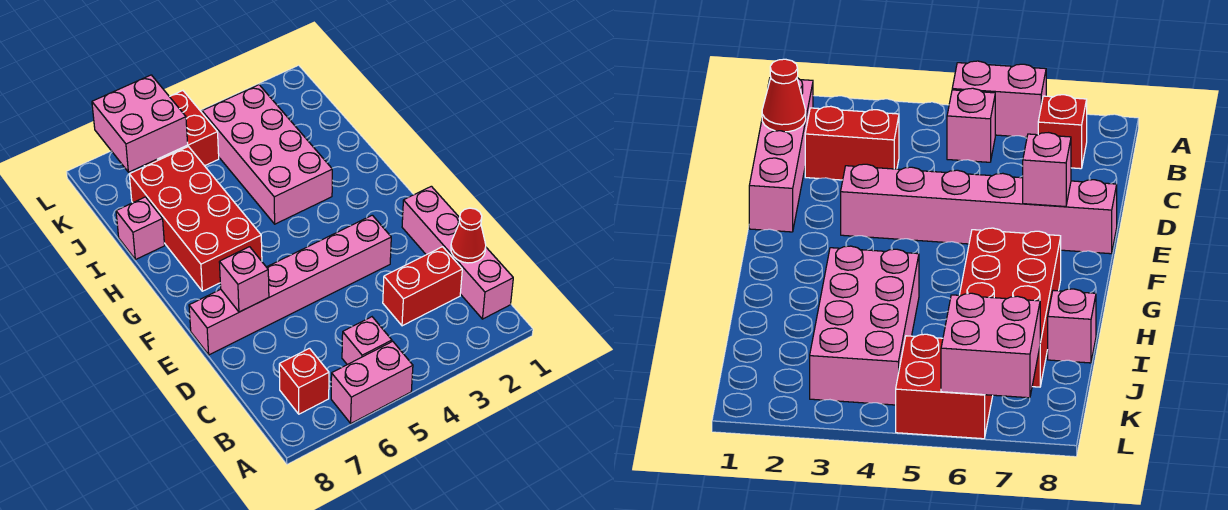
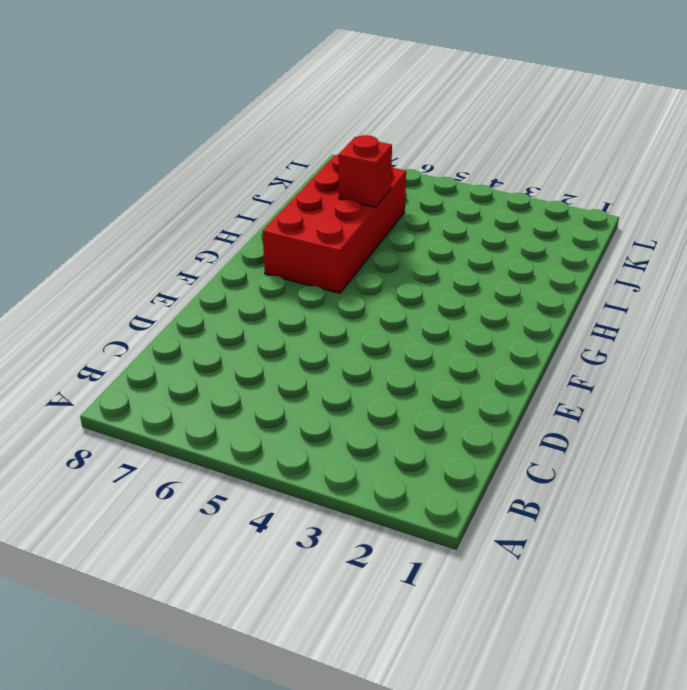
red brick I6 level 2 -> red brick B7 level 1
none -> pink brick A5:A6 level 1
none -> pink brick B1:E1 level 1
none -> pink brick B5 level 1

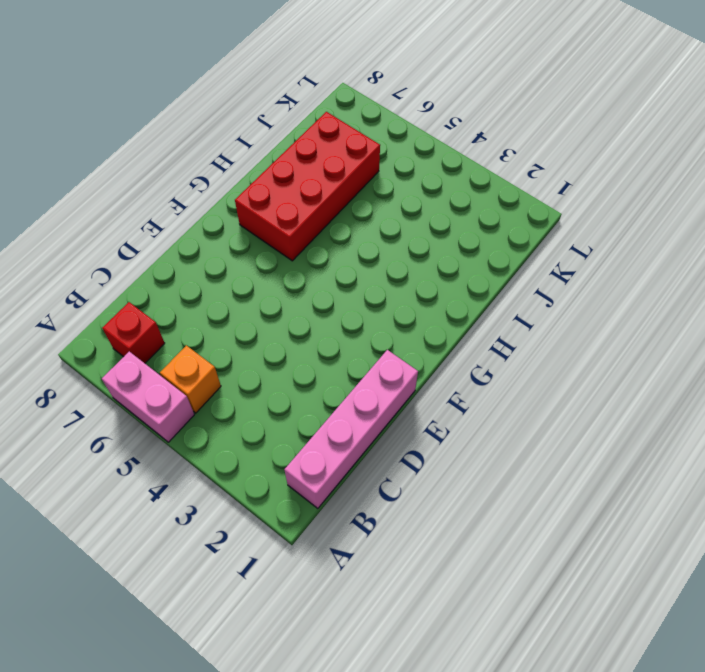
orange brick B5 level 1 -> pink brick B5 level 1
none -> red brick C2:C3 level 1
none -> pink brick E3:E8 level 1
none -> pink brick H3:K4 level 1

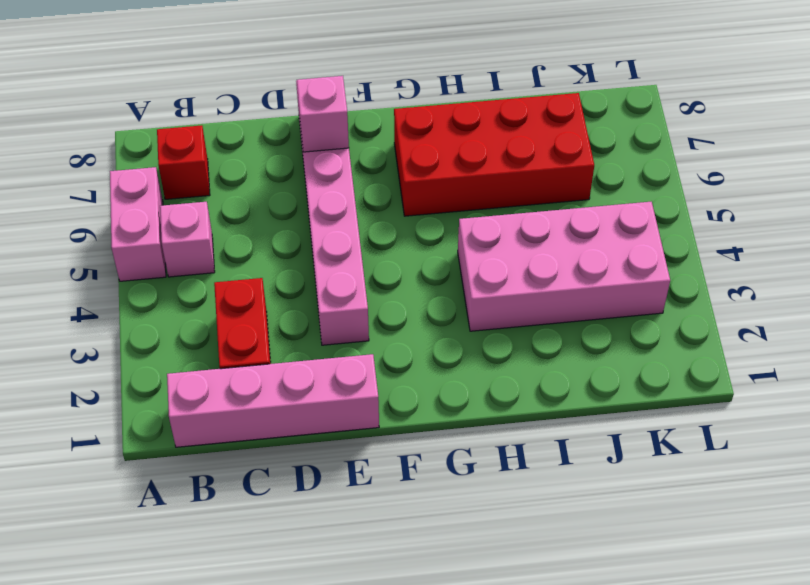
none -> pink brick I8 level 1
none -> red brick K5:L6 level 1
none -> red cone C1 level 2

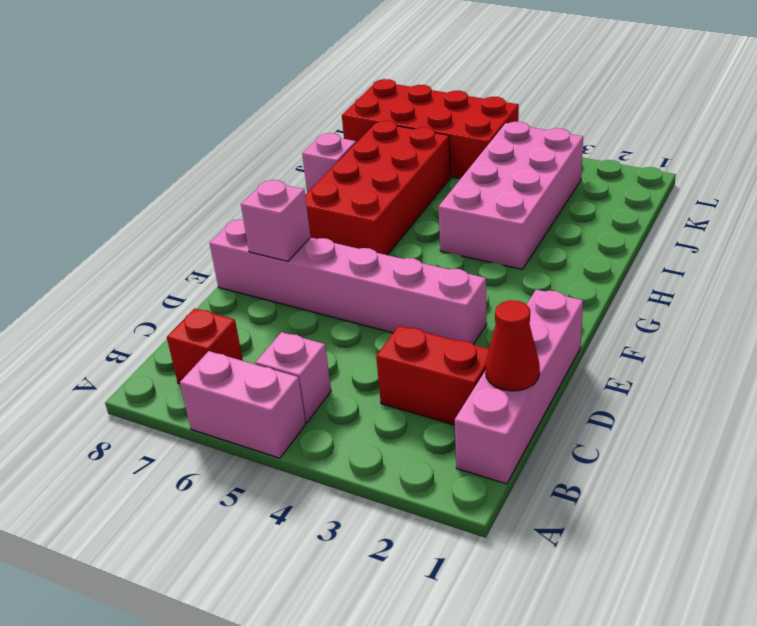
red brick K5:L8 level 1 -> red brick K5:L6 level 1
none -> pink brick K6:L7 level 2

